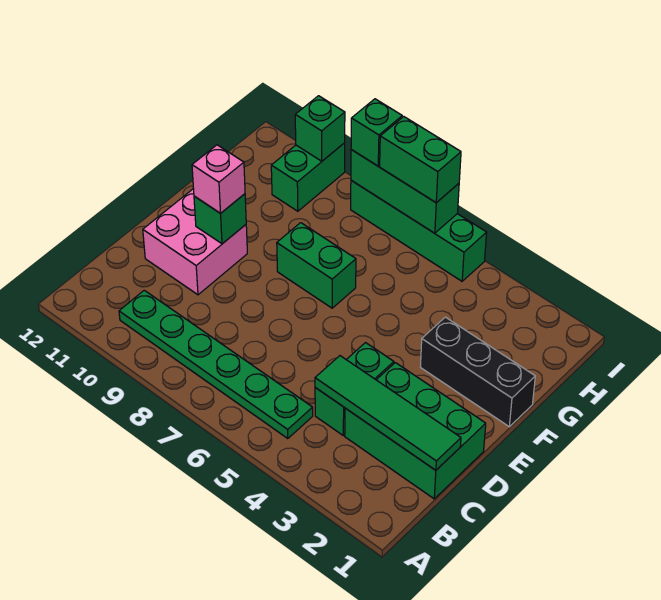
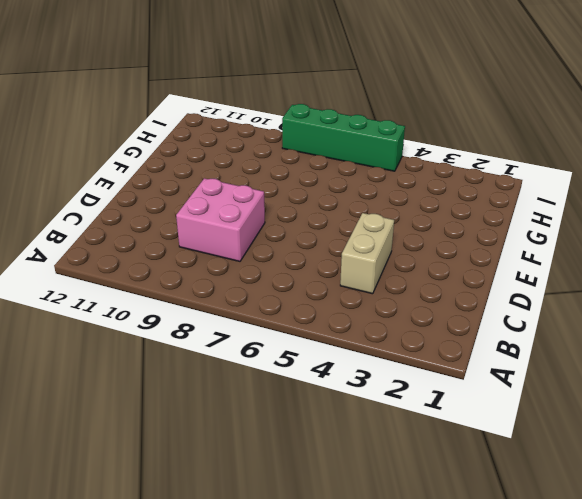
tan brick C4:D4 level 1 -> green brick C4:D4 level 1
pink brick C8:D9 level 1 -> pink brick D10:E11 level 1
none -> green plate B5:B10 level 1
none -> green brick C1:D3 level 1
none -> black brick F1:F3 level 1

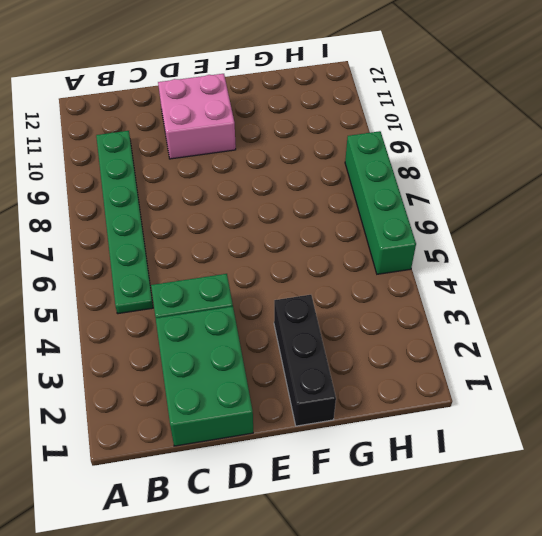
none -> green brick F7:F8 level 1
none -> green brick H10:I10 level 1
none -> green tile C1:C4 level 2

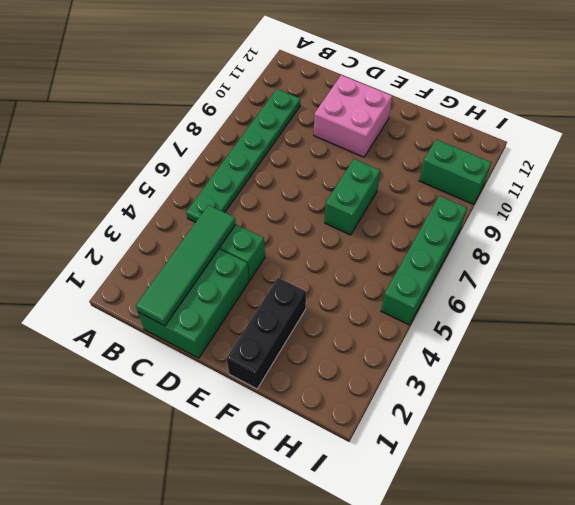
none -> green brick E10 level 2
none -> green brick I6:I8 level 2
none -> green brick I10 level 2

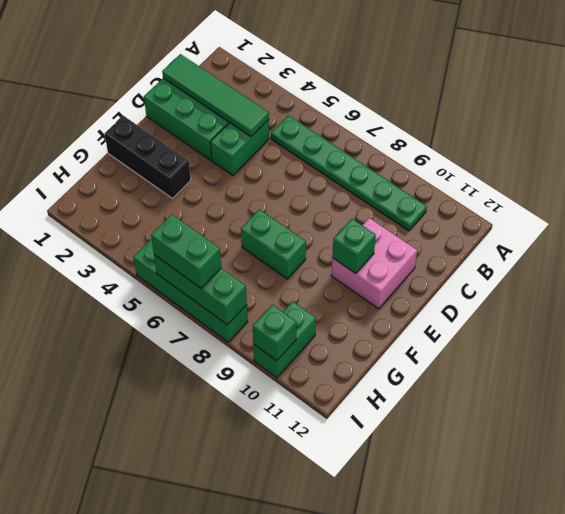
none -> pink brick E10 level 3
none -> green brick I8 level 3

